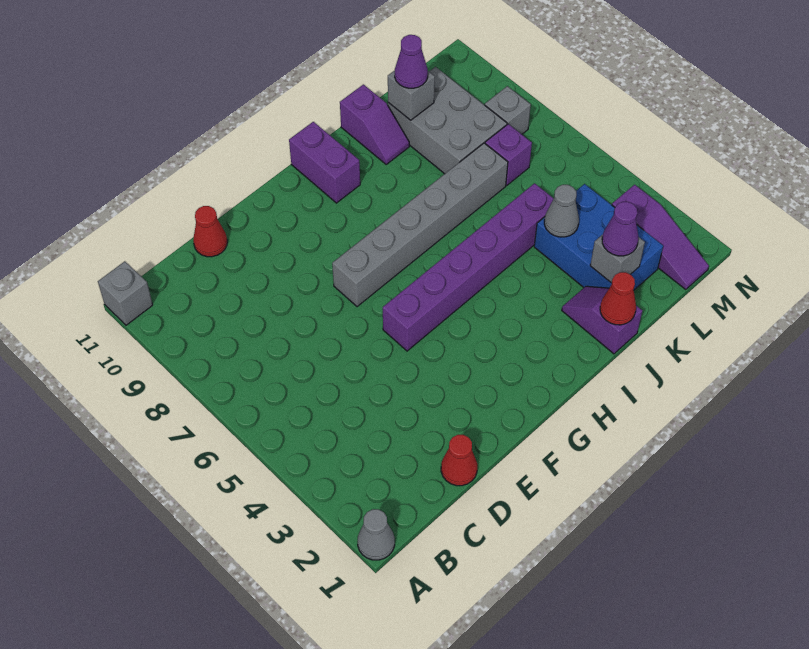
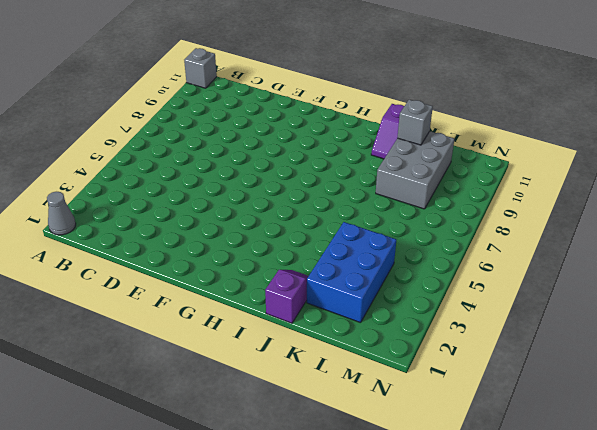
none -> red cone D1 level 1
none -> red cone D11 level 1
none -> purple brick F5:K5 level 1

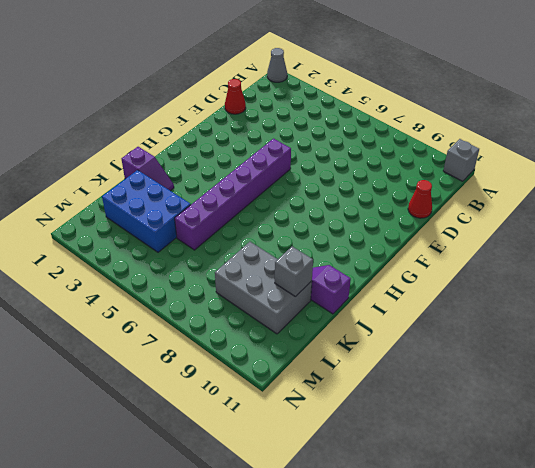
none -> grey brick F7:K7 level 1
none -> purple brick H10:H11 level 1
none -> purple brick L7 level 1

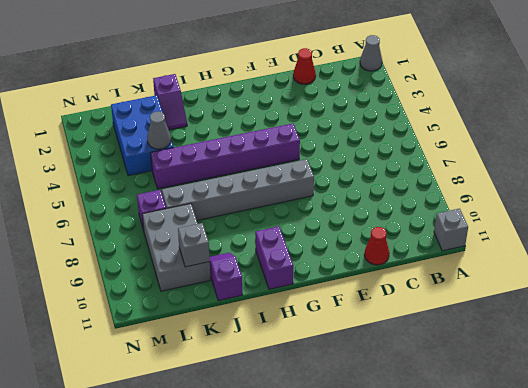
none -> purple slope M1:M3 level 1 top 3
none -> grey brick M8 level 1
none -> red cone J1 level 2

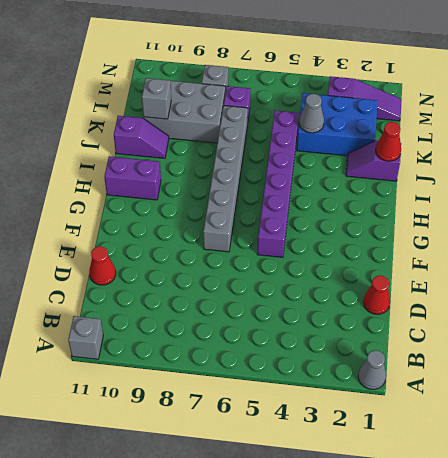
none -> grey brick K2 level 2
none -> purple cone K2 level 3
none -> purple cone K10 level 3

